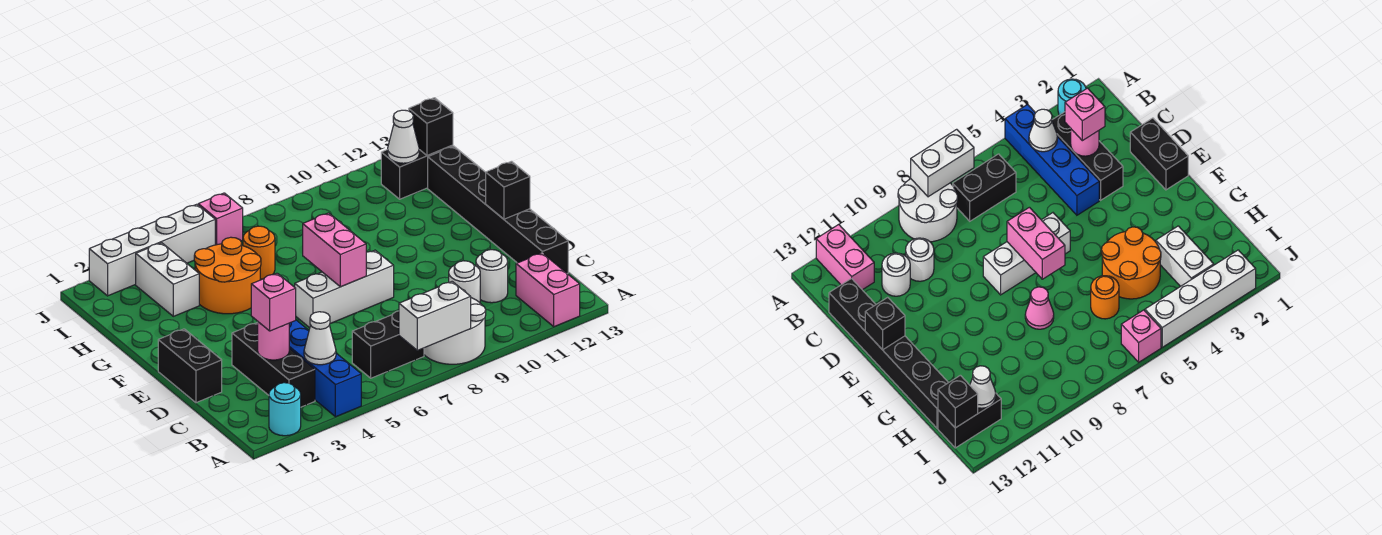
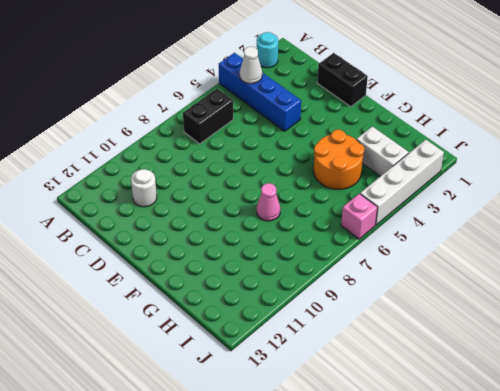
none -> white round brick A8:B9 level 1
none -> pink brick A12:B12 level 1
none -> black brick B3:D3 level 1

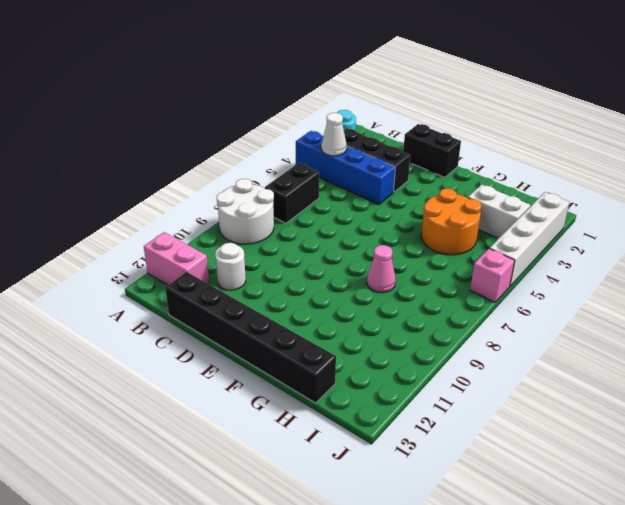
none -> white round brick C10 level 1
none -> white brick E6:E8 level 1
none -> orange round brick H6 level 1

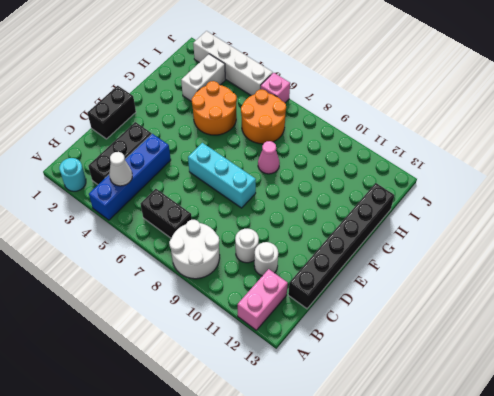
cyan brick E6:E8 level 1 -> white brick E6:E8 level 1
orange round brick H6:I7 level 1 -> orange round brick H6 level 1
none -> black brick I12:I13 level 1
none -> white brick A7:A8 level 2
none -> pink round brick C3 level 2

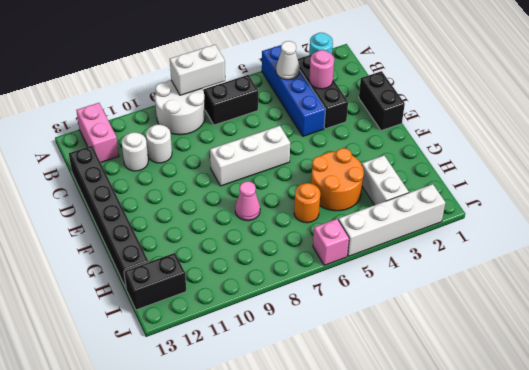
none -> pink brick E7:F7 level 2
none -> black brick E13 level 2
none -> white cone I12 level 2

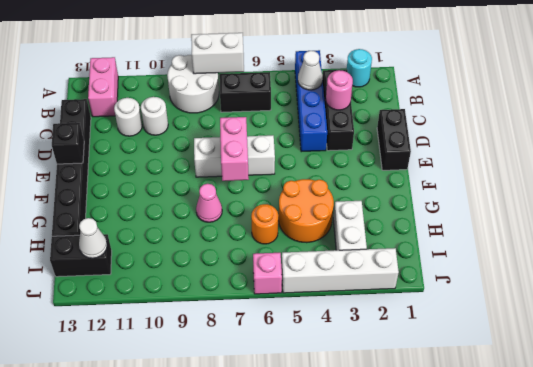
none -> black brick I13 level 2
none -> pink brick C3 level 3

